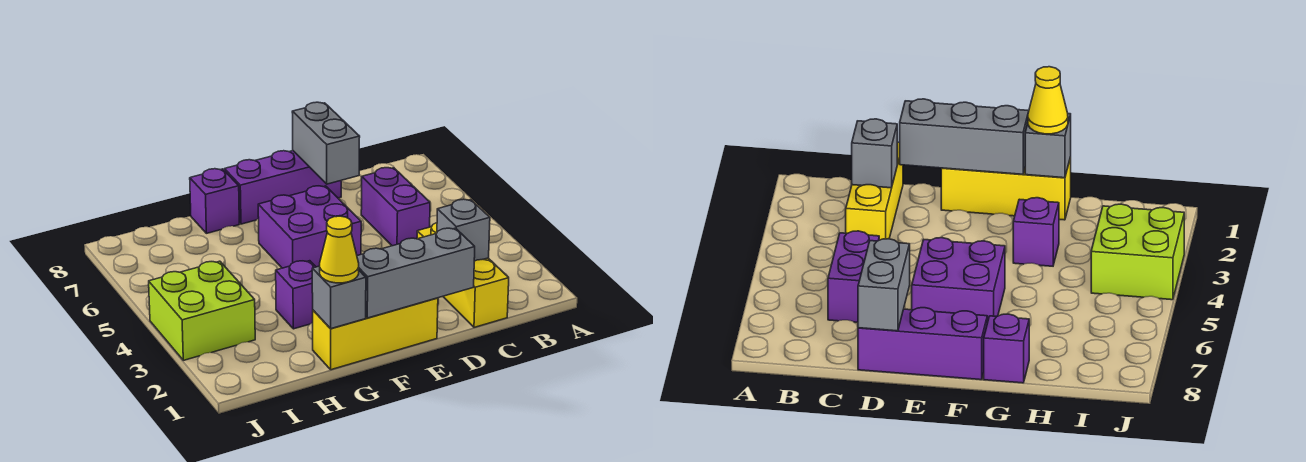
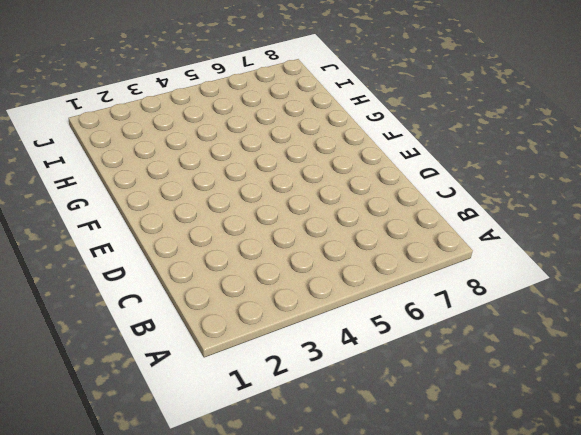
none -> yellow brick C1:C3 level 1
none -> purple brick C5:C6 level 1
none -> purple brick D8:F8 level 1

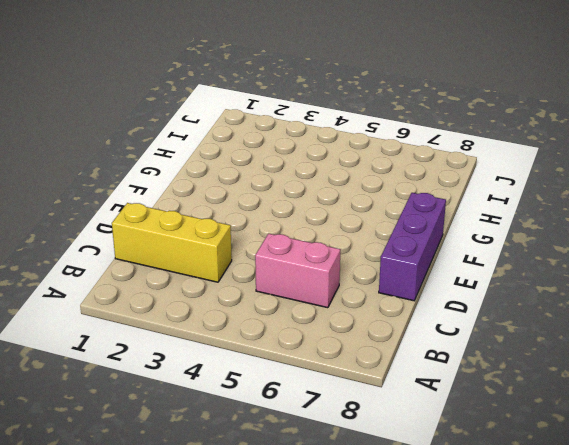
pink brick C5:C6 level 1 -> purple brick C5:C6 level 1
none -> yellow brick E1:G1 level 1
none -> purple brick E5:F6 level 1
none -> purple brick G3 level 1

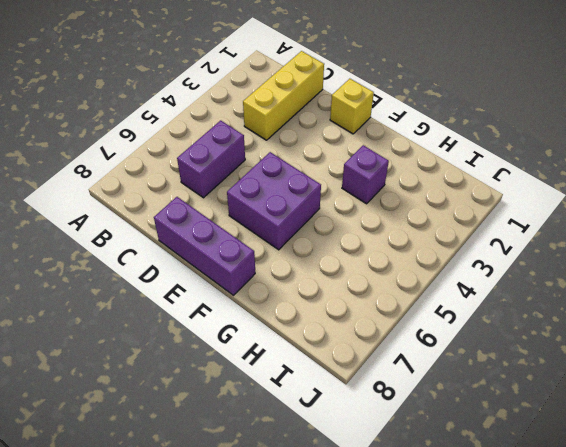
yellow brick E1 level 1 -> yellow brick E1:G1 level 1
none -> purple brick G8 level 1
none -> lime brick I3:J4 level 1
none -> grey brick C2 level 2

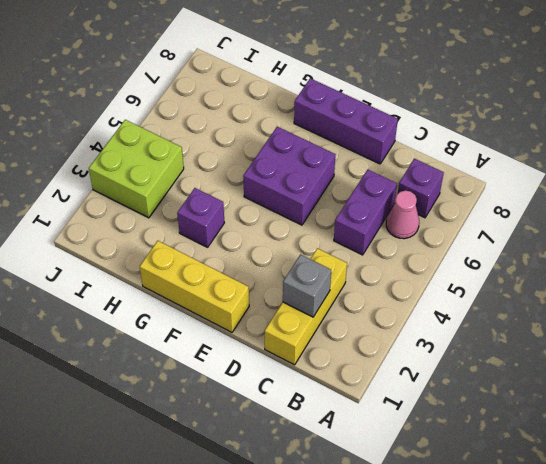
pink cone B6 level 1 -> none
purple brick B7 level 1 -> purple brick G8 level 1
none -> grey brick D1:F1 level 2
none -> grey brick D7:D8 level 2
none -> grey brick G1 level 2

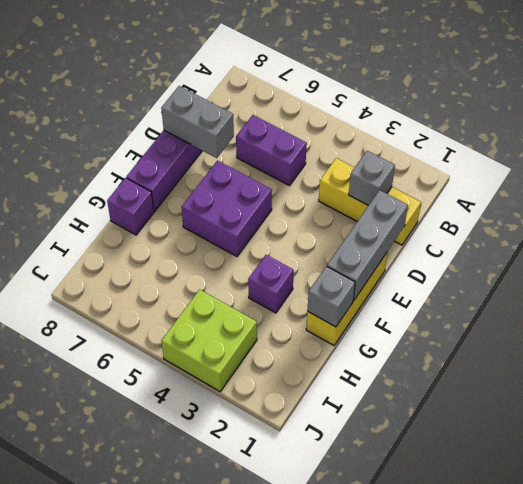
none -> yellow cone G1 level 3

